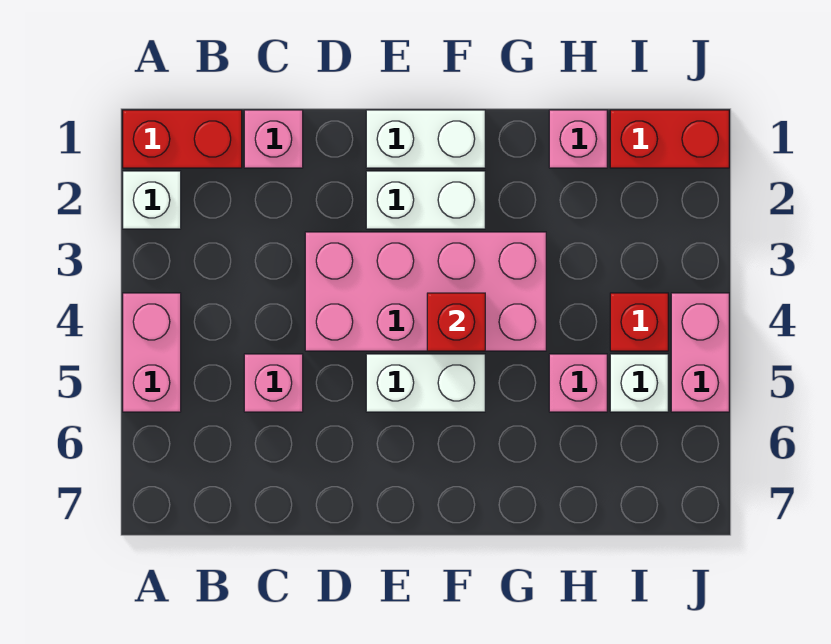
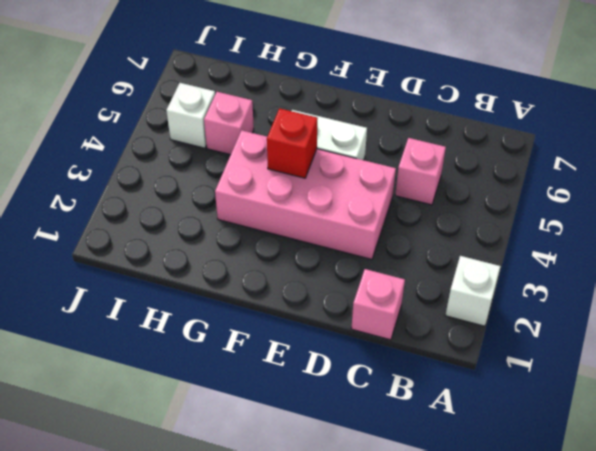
none -> red brick A1:B1 level 1
none -> pink brick A4:A5 level 1
none -> white brick E1:F1 level 1

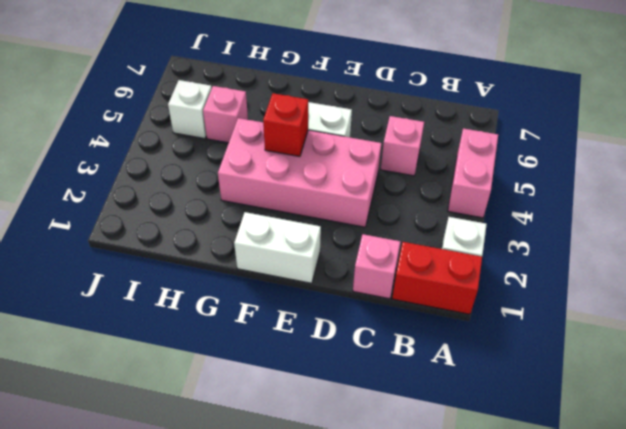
none -> white brick E2:F2 level 1
none -> pink brick H1 level 1
none -> red brick I1:J1 level 1

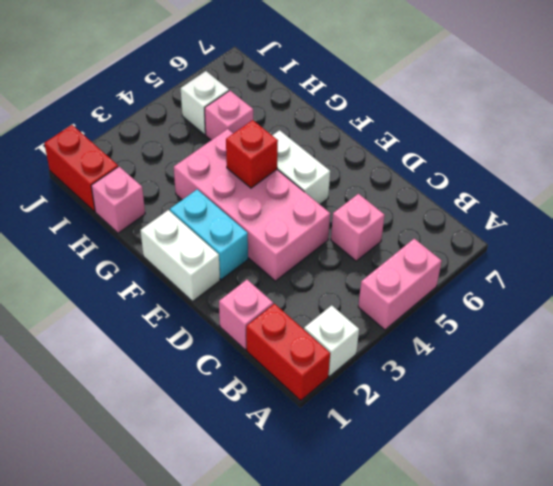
cyan brick E2:F2 level 1 -> white brick E2:F2 level 1
none -> red brick I4 level 1
none -> pink brick J4:J5 level 1

